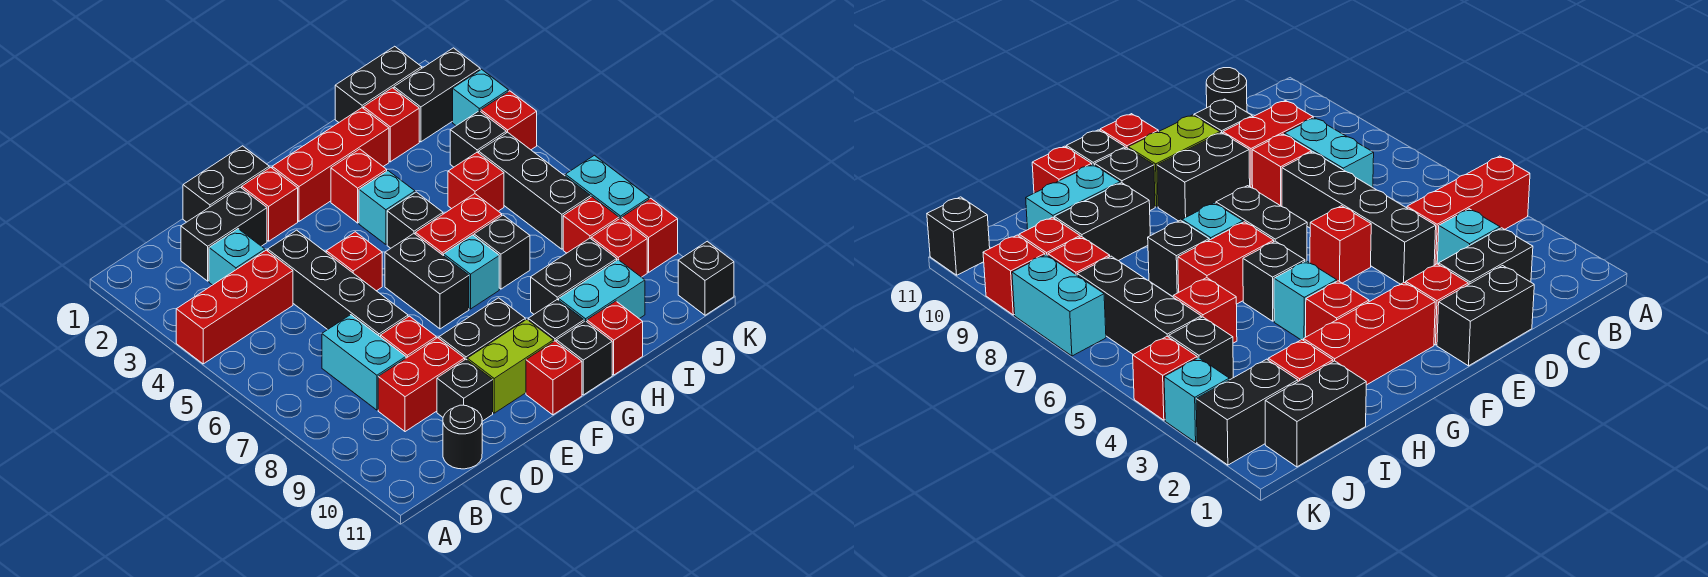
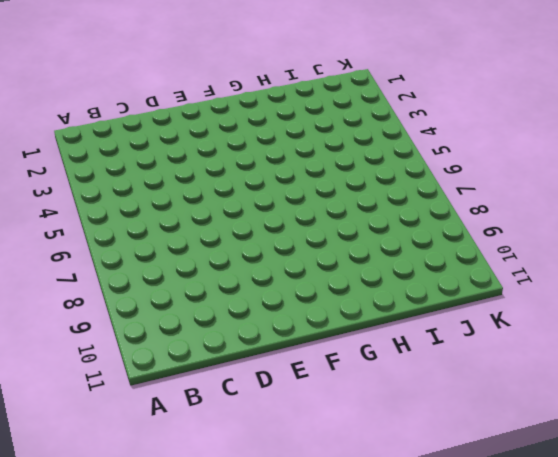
none -> red brick A4:C4 level 1
none -> black brick C2:D2 level 1
none -> cyan brick C3 level 1
none -> cyan brick C7:C8 level 1

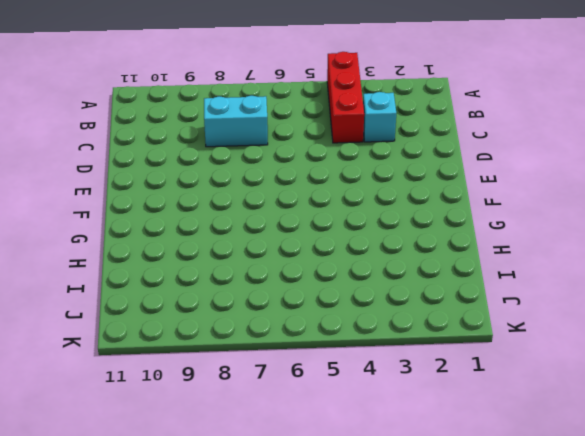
none -> black brick C2:D2 level 1
none -> red brick C9:D9 level 1
none -> black round brick C11 level 1
none -> black brick D1:E1 level 1

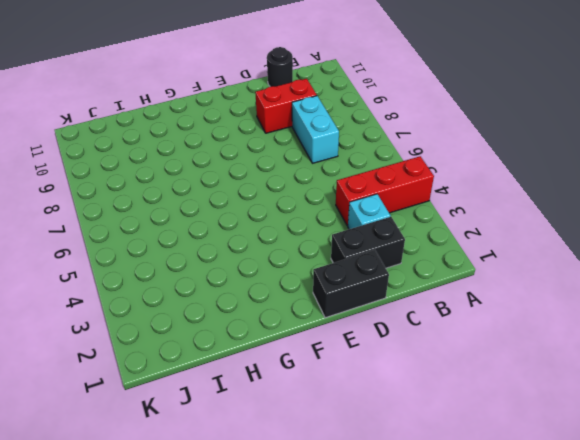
none -> black brick D4:D7 level 1
none -> red brick D8 level 1
none -> black brick D10 level 1
none -> red brick E2 level 1

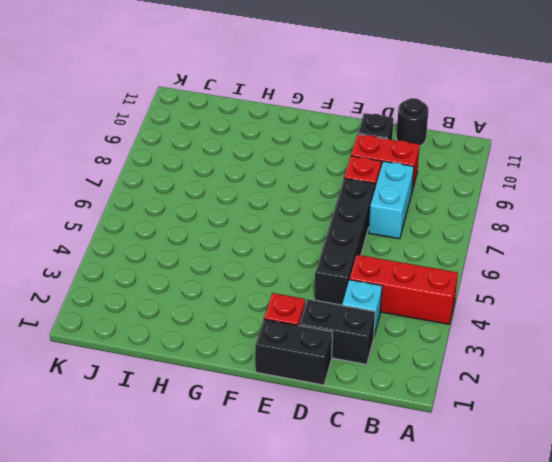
none -> red brick E5 level 1
none -> black brick E9:F9 level 1
none -> lime brick E10:F10 level 1
none -> red brick F2:H2 level 1

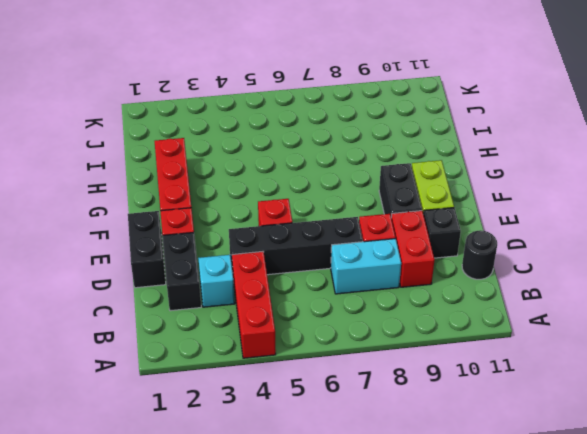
none -> black brick F6:F7 level 1
none -> red brick F11 level 1
none -> red brick G3 level 1
none -> cyan brick G4 level 1

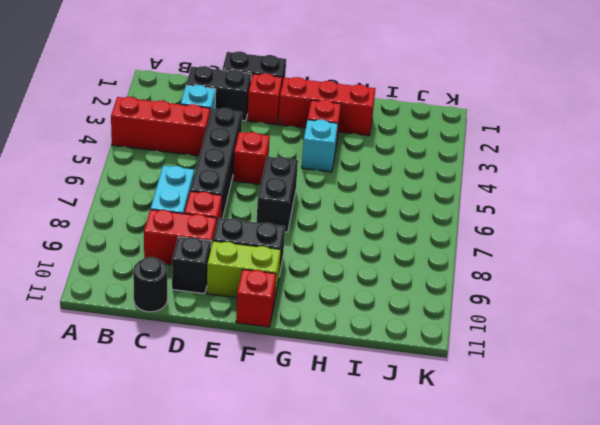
none -> black brick G5 level 1
none -> red brick G6:H6 level 1
none -> cyan brick G7 level 1
none -> black brick G10 level 1

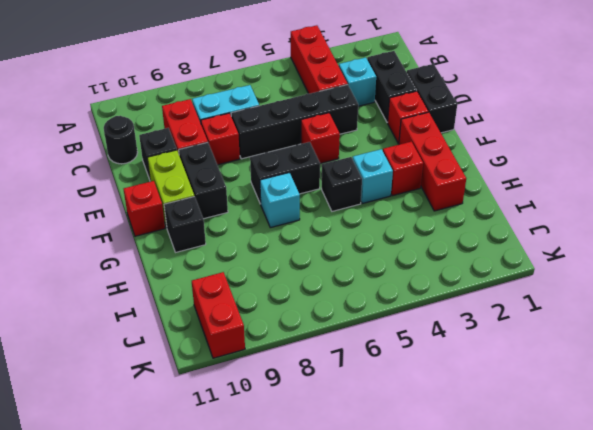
red brick J10:K10 level 1 -> red brick G6:H6 level 1
none -> black brick G11 level 1
none -> black brick H7 level 1
none -> black brick H9:I9 level 1
none -> cyan brick H10:I10 level 1

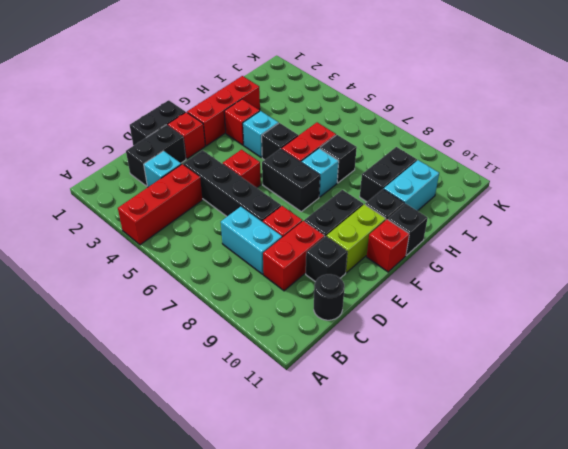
none -> red brick H11 level 1
none -> black brick I1:J1 level 1
none -> red brick I2 level 1
none -> red brick I5 level 1

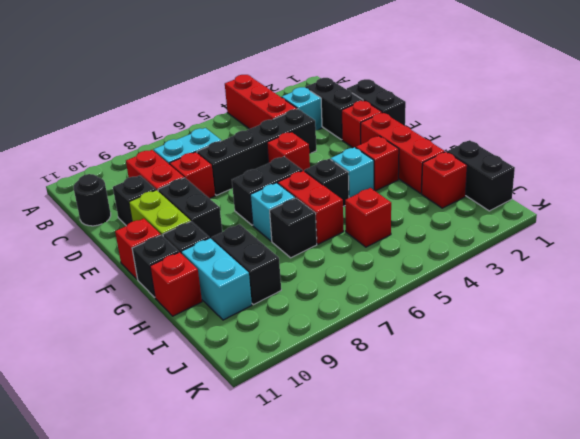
none -> black brick J2:K2 level 1
none -> black brick J4 level 1
none -> black brick J5:J7 level 1
none -> red brick J8 level 1

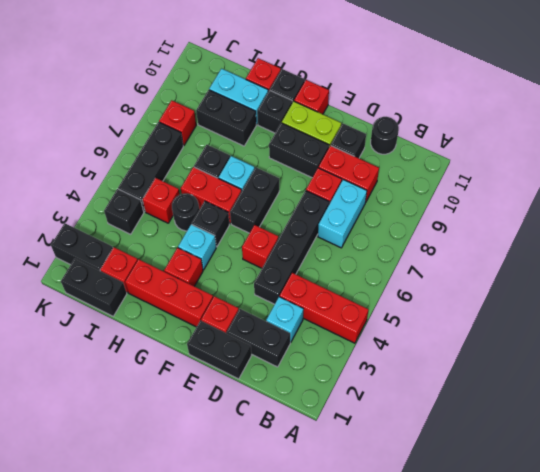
black round brick H5 level 1 -> none
none -> red brick J9 level 1
none -> cyan brick K3 level 1
none -> red brick K4 level 1
none -> cyan brick K7:K8 level 1

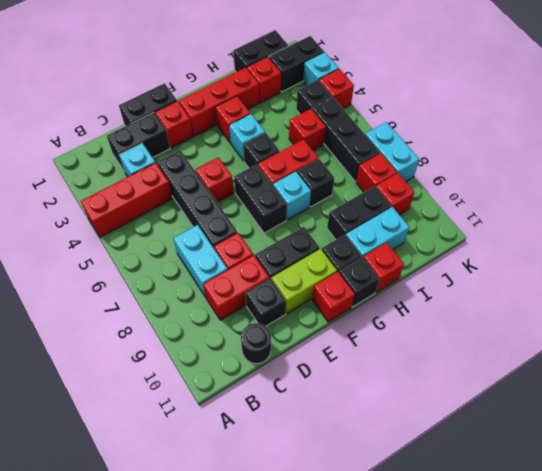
none -> red brick K9 level 1
none -> black brick K11 level 1

